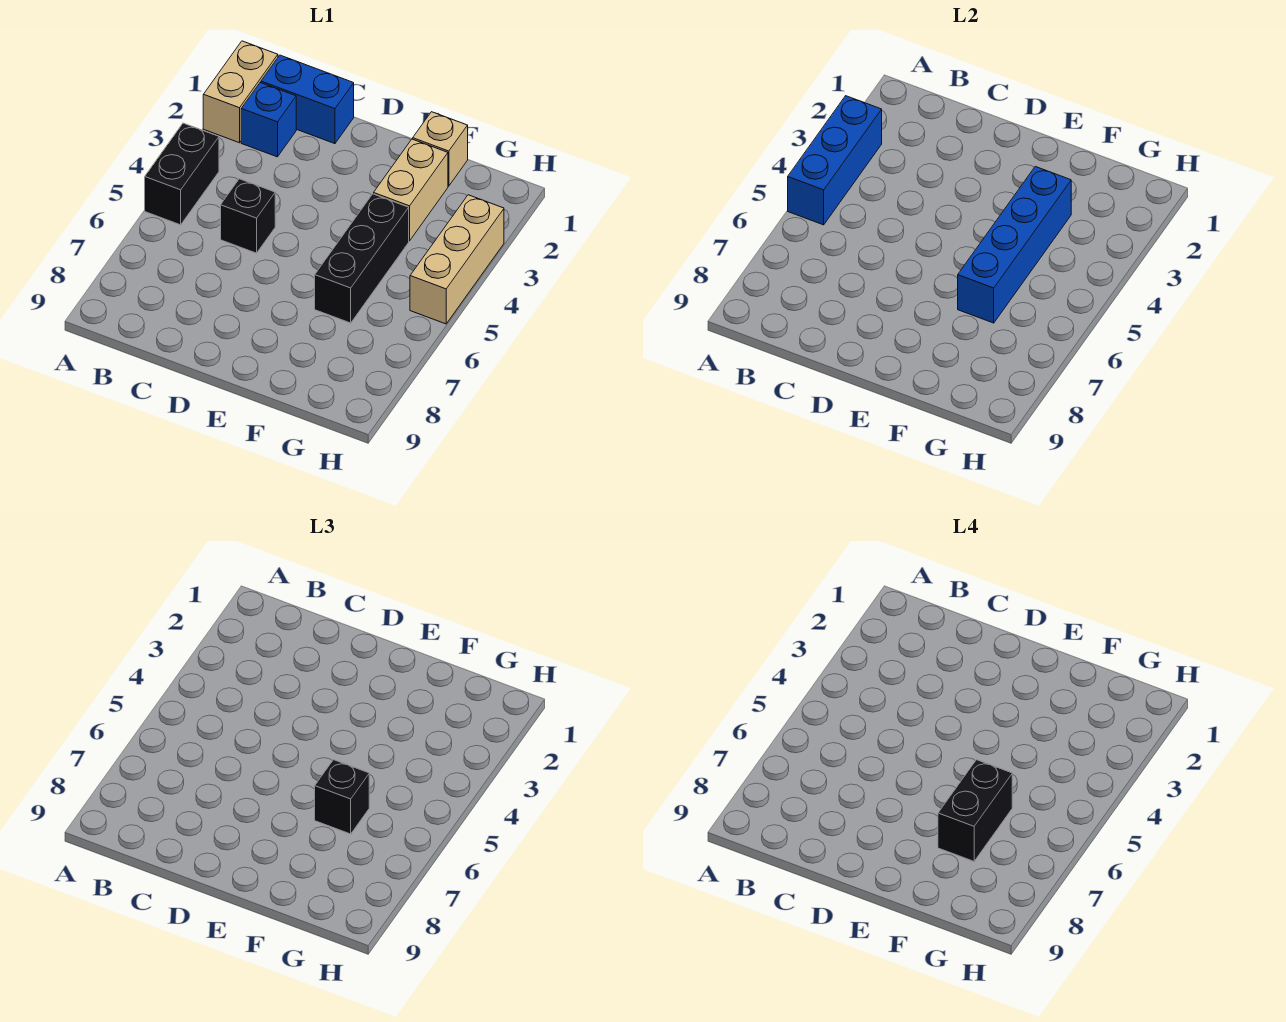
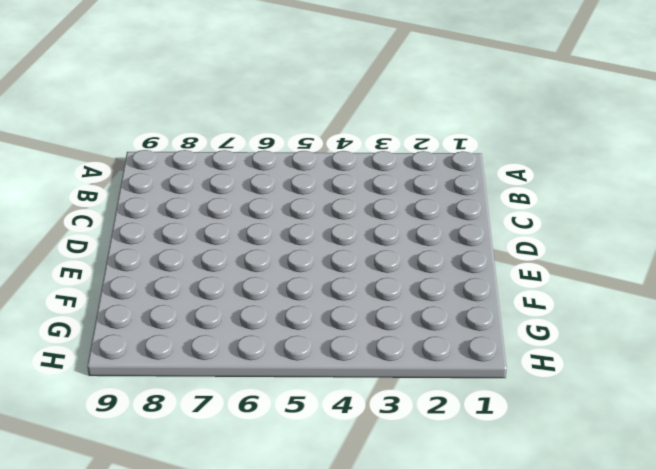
none -> tan brick A1:A2 level 1
none -> black brick A4:A5 level 1
none -> blue brick B1:C1 level 1

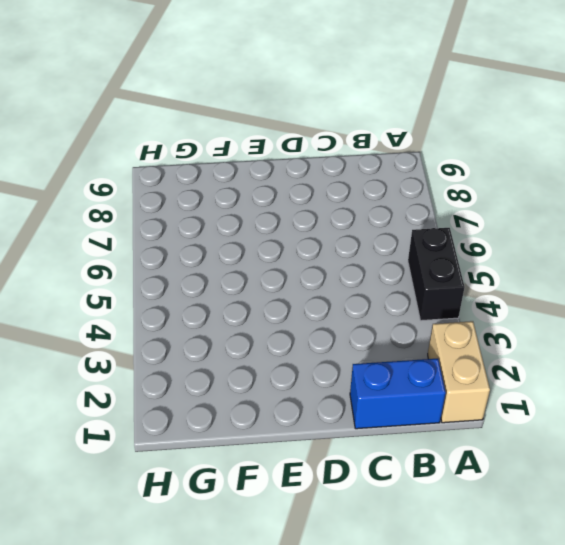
none -> blue brick B2 level 1
none -> black brick C5 level 1
none -> tan brick F1 level 1

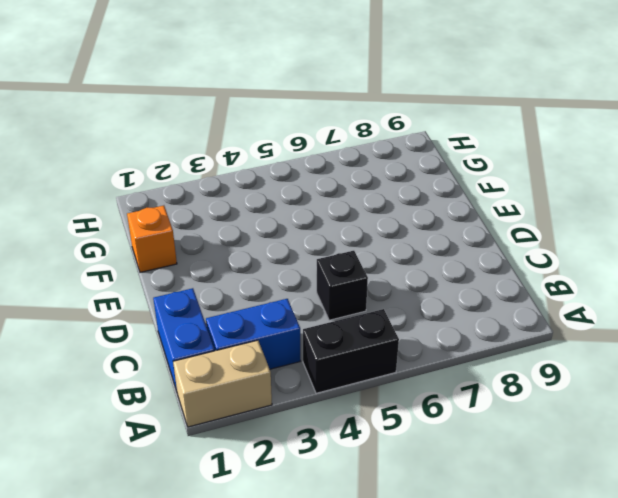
blue brick B2:B3 level 1 -> blue brick B2 level 1
orange brick F1 level 1 -> tan brick F1 level 1
none -> tan brick F2:F3 level 1
none -> black brick F4:F6 level 1
none -> tan brick H3:H5 level 1

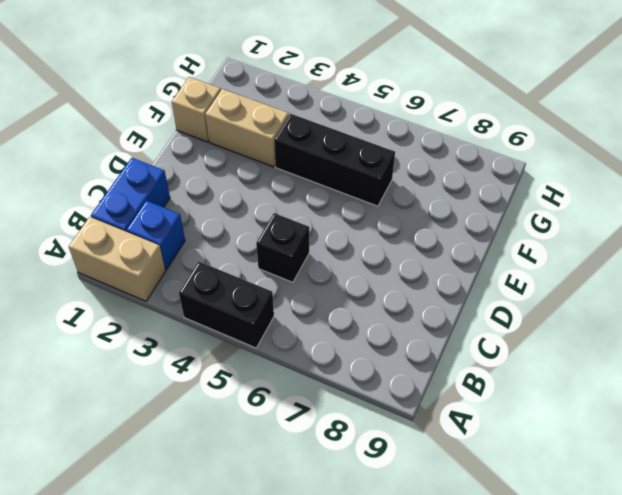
none -> tan brick H3:H5 level 1
none -> blue brick A3:A5 level 2
none -> blue brick F3:F6 level 2

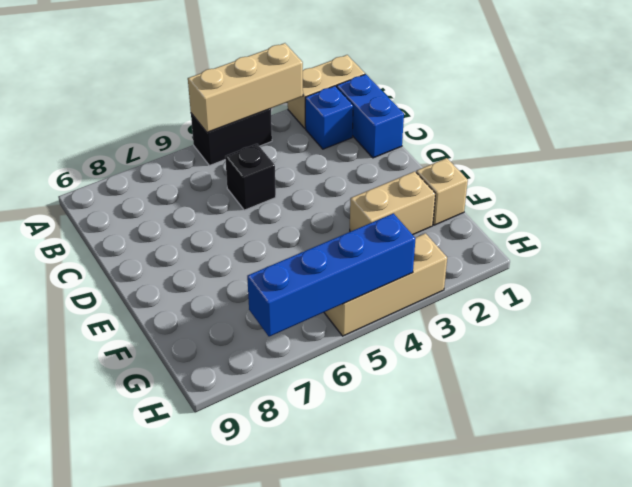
tan brick A3:A5 level 2 -> blue brick A3:A5 level 2
blue brick H4:H7 level 2 -> blue brick F3:F6 level 2
none -> black brick F4:F6 level 1
none -> black brick F6 level 3
none -> black brick F6:F7 level 4

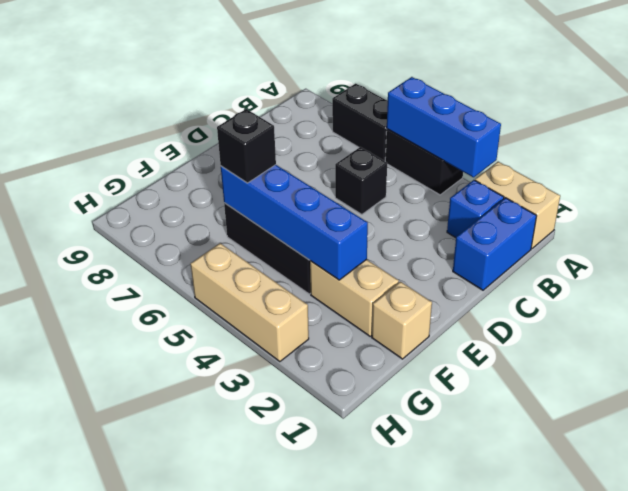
black brick A6:A7 level 1 -> black brick F6:F7 level 4

